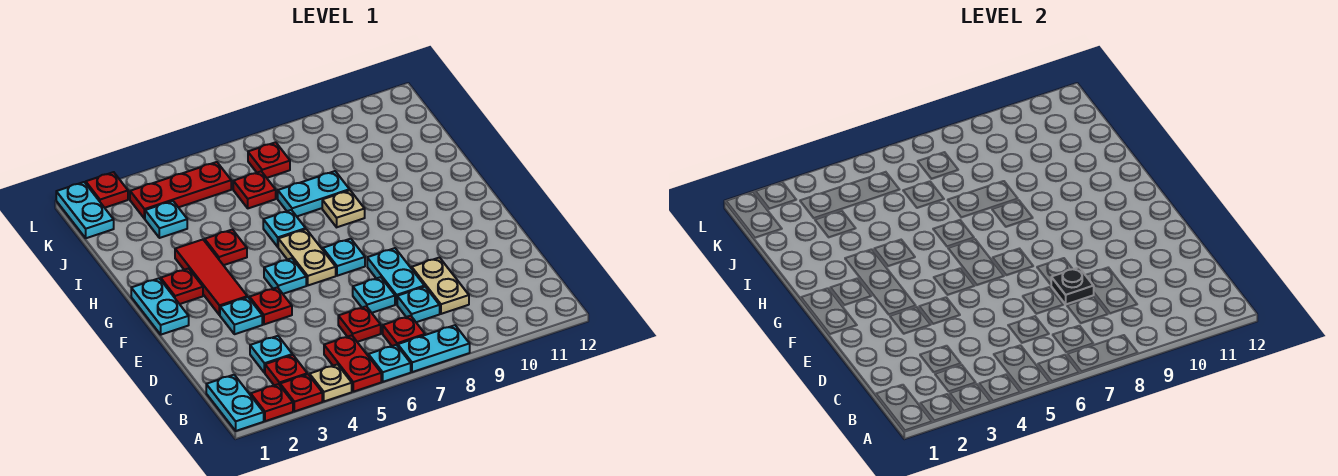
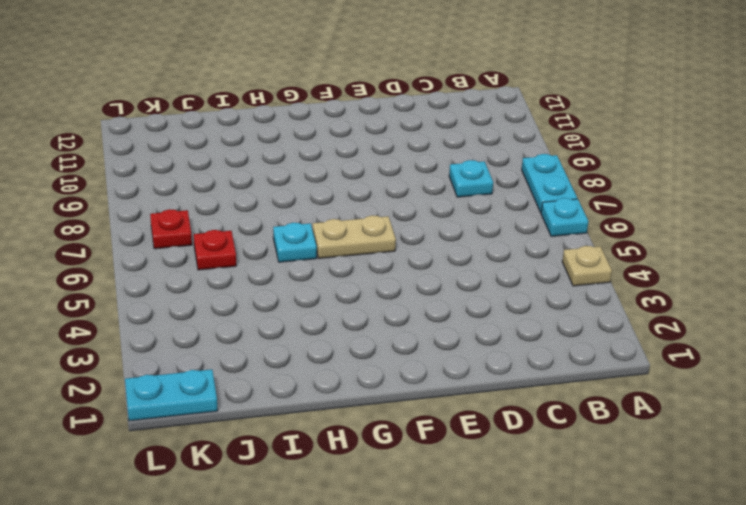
none -> cyan plate A1:B1 level 1
none -> red plate A2 level 1
none -> red plate A3 level 1
none -> red plate A5:B5 level 1

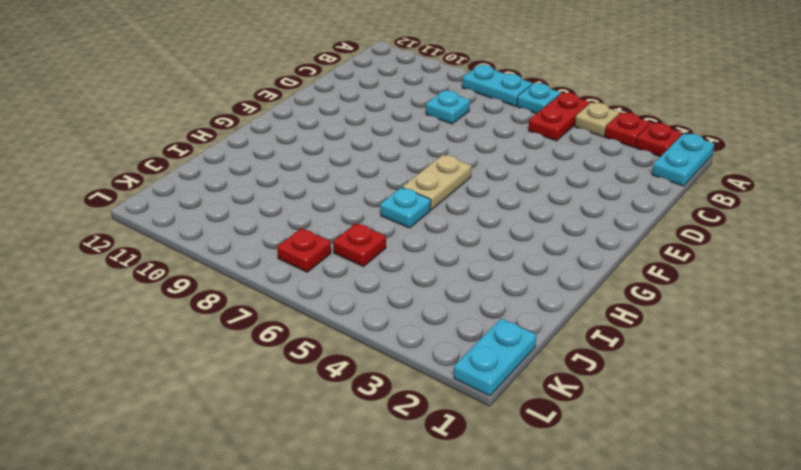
none -> red plate B3 level 1
none -> red plate B7 level 1
none -> cyan plate C3 level 1
none -> red plate C6 level 1

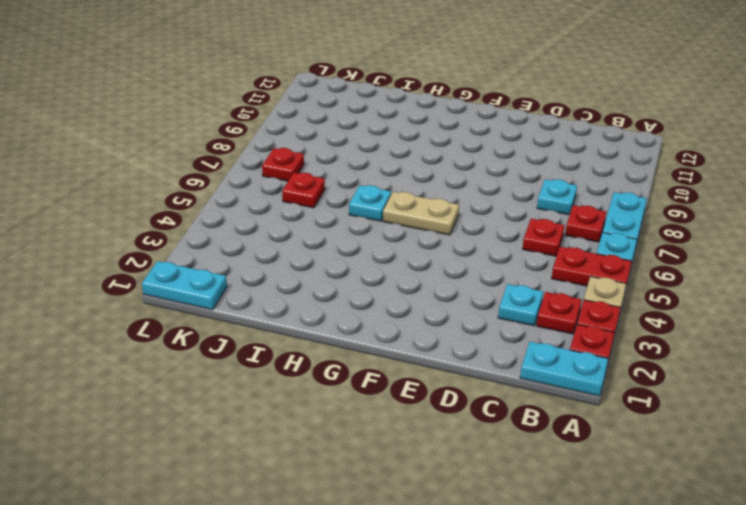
none -> tan plate C9:D9 level 1
none -> cyan plate D7 level 1
none -> cyan plate D8:E8 level 1
none -> cyan plate E3 level 1

